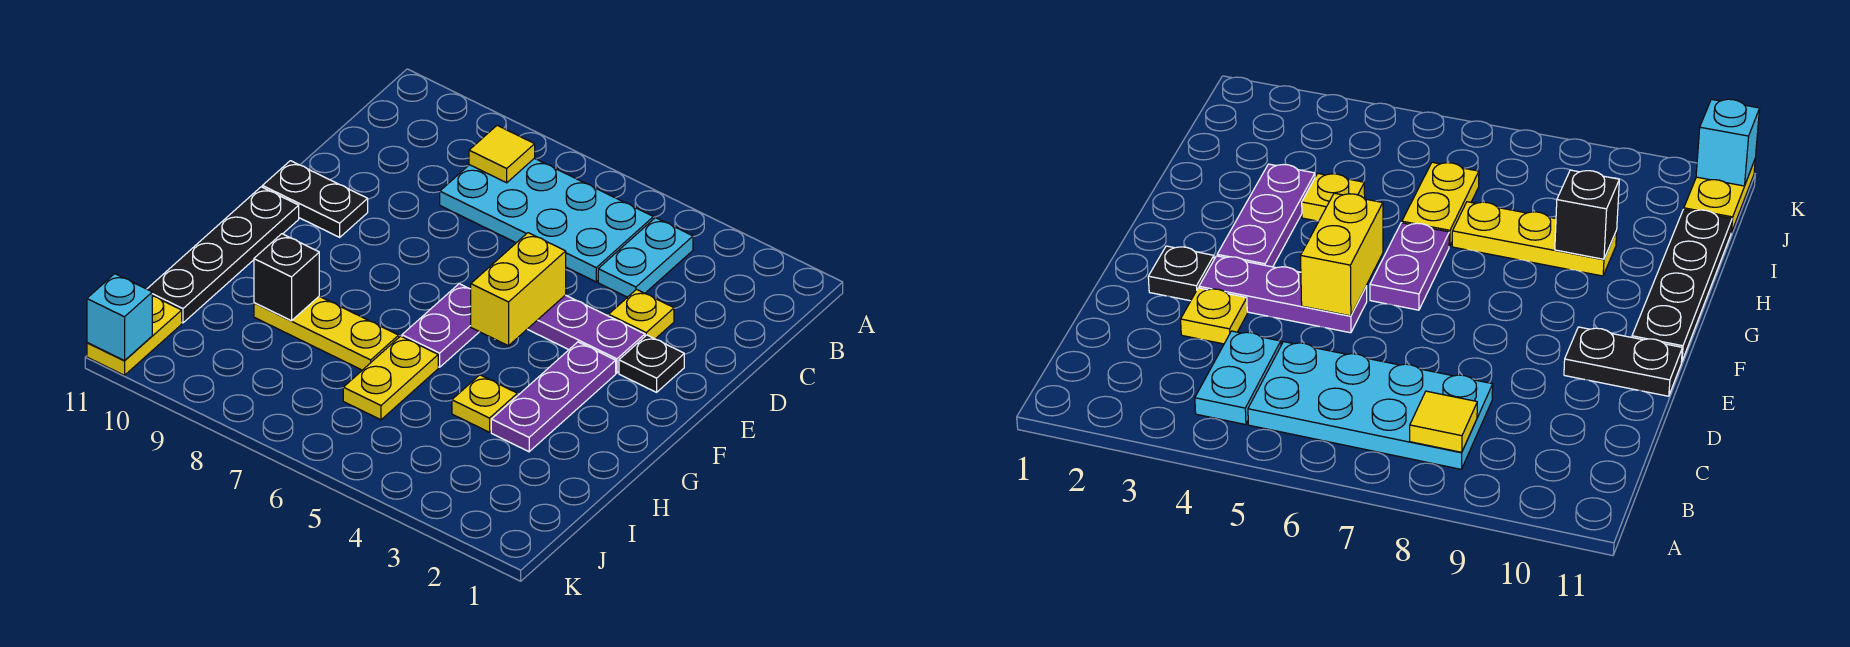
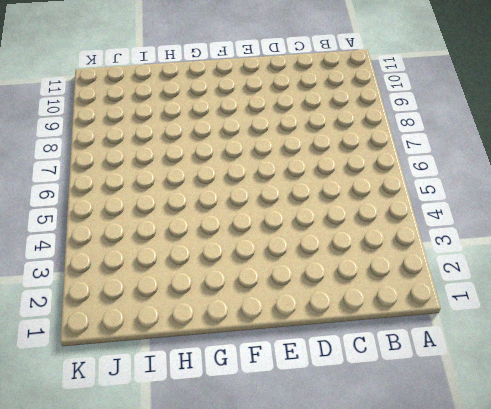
none -> cyan plate B4:C4 level 1
none -> cyan plate B5:C8 level 1
none -> yellow plate D3 level 1

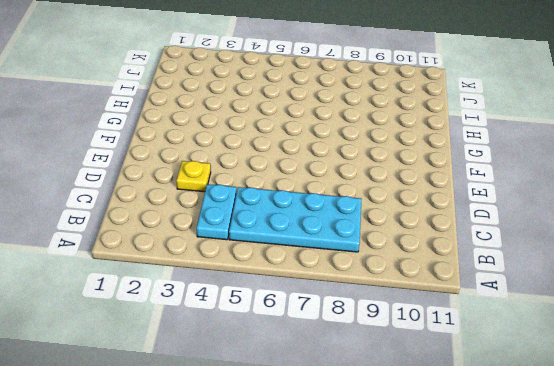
none -> black plate E2 level 1
none -> purple plate E3:E5 level 1
none -> black plate E10:E11 level 1

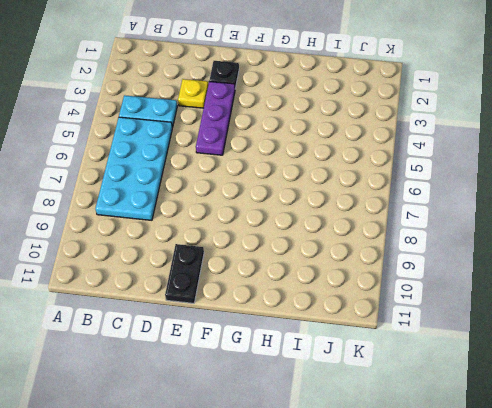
none -> purple plate F3:H3 level 1
none -> purple plate F6:G6 level 1
none -> black plate F11:I11 level 1

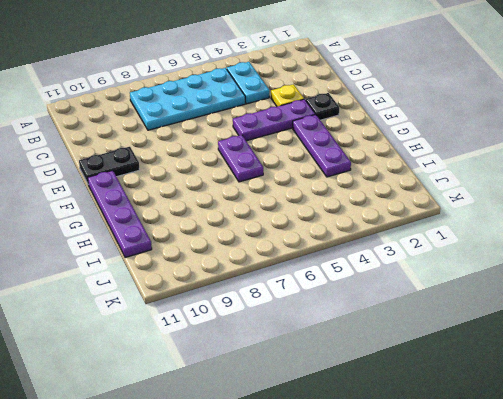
purple plate F11:I11 level 1 -> black plate F11:I11 level 1
none -> yellow plate H4 level 1
none -> yellow plate H6:I6 level 1
none -> yellow plate H7:H9 level 1

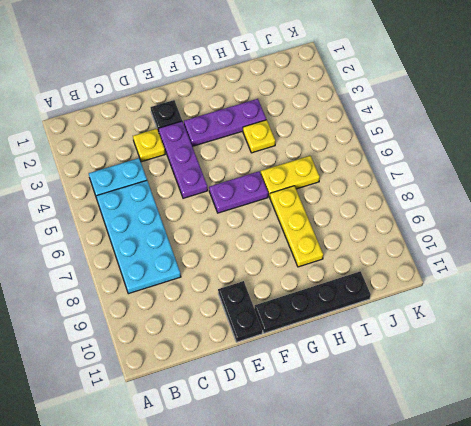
none -> yellow plate J11:K11 level 1
none -> yellow tile B8 level 2
none -> yellow brick E5:F5 level 2

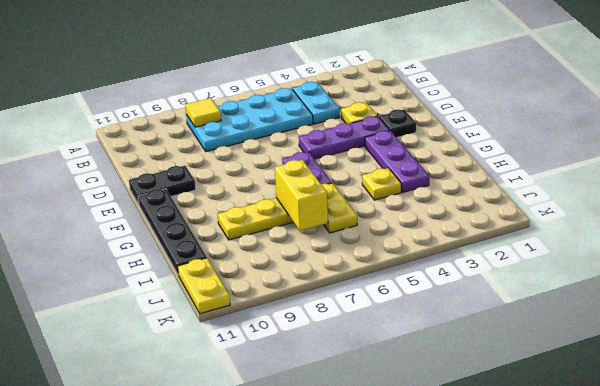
yellow brick H7:I7 level 2 -> yellow brick E5:F5 level 2
none -> black brick H9 level 2
none -> cyan brick K11 level 2

